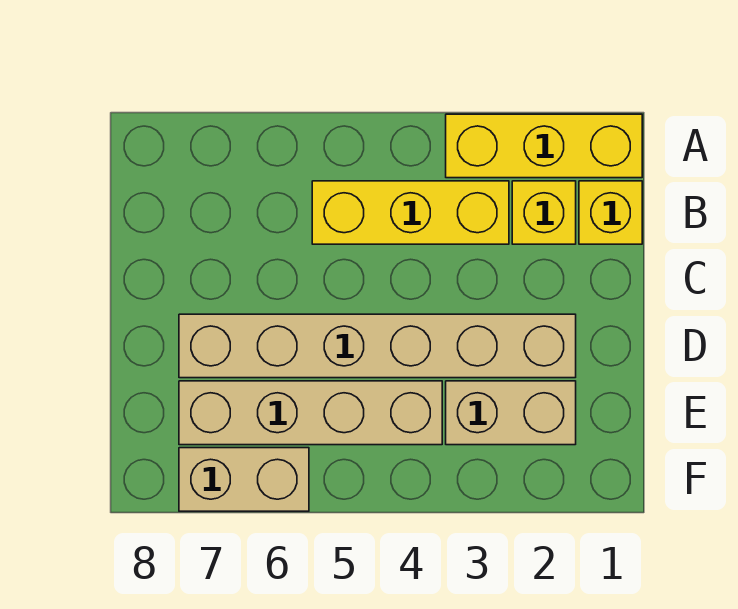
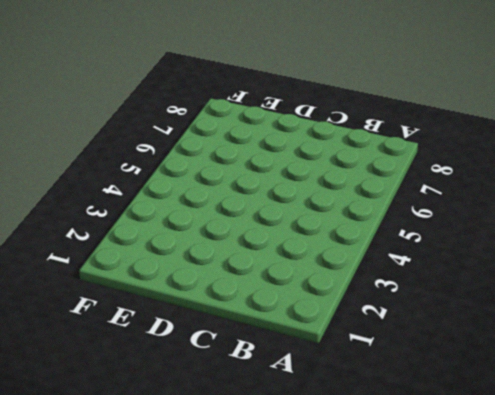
none -> yellow brick A1:A3 level 1
none -> yellow brick B1 level 1

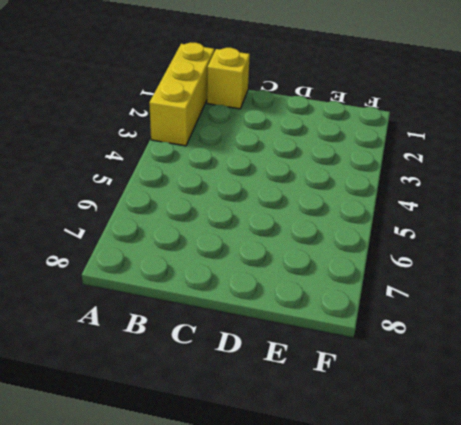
none -> yellow brick B2 level 1
none -> yellow brick B3:B5 level 1

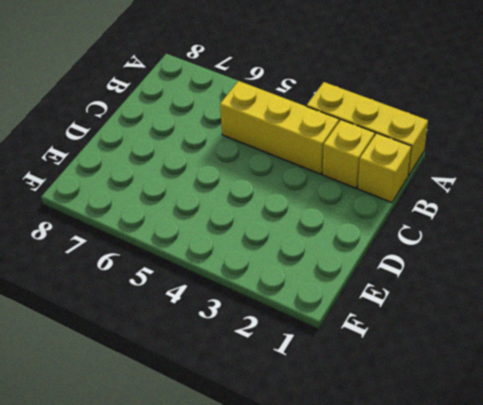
none -> tan brick D2:D7 level 1
none -> tan brick E2:E3 level 1

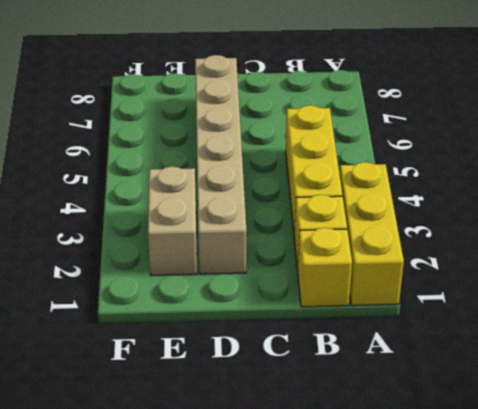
none -> tan brick E4:E7 level 1
none -> tan brick F6:F7 level 1

